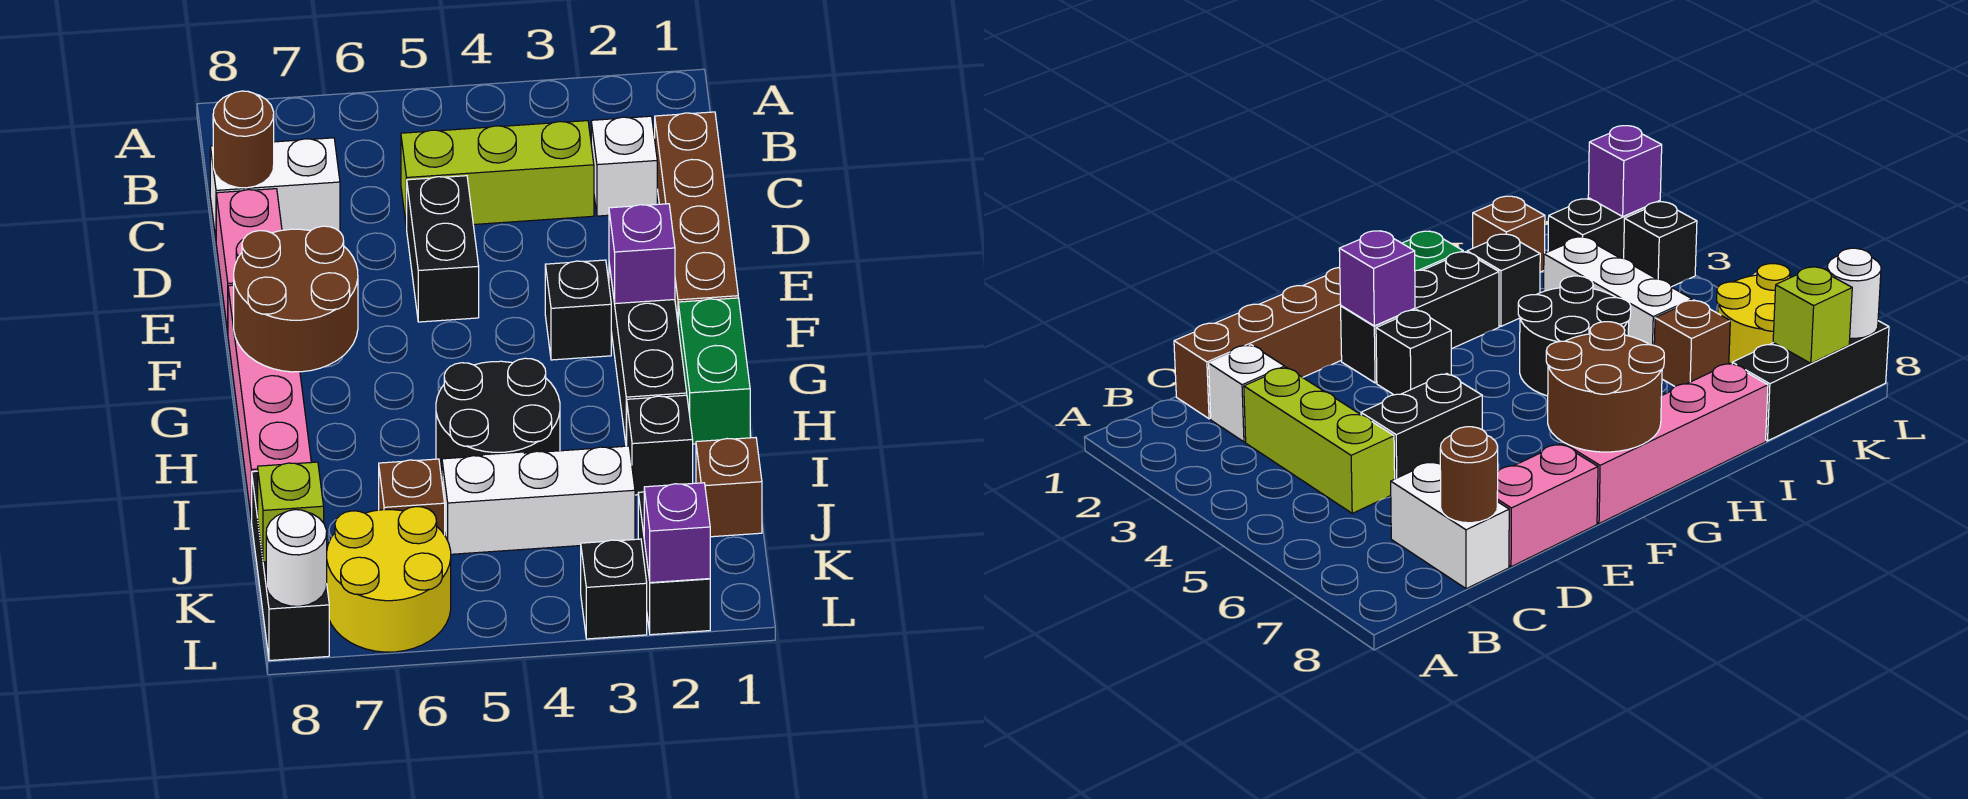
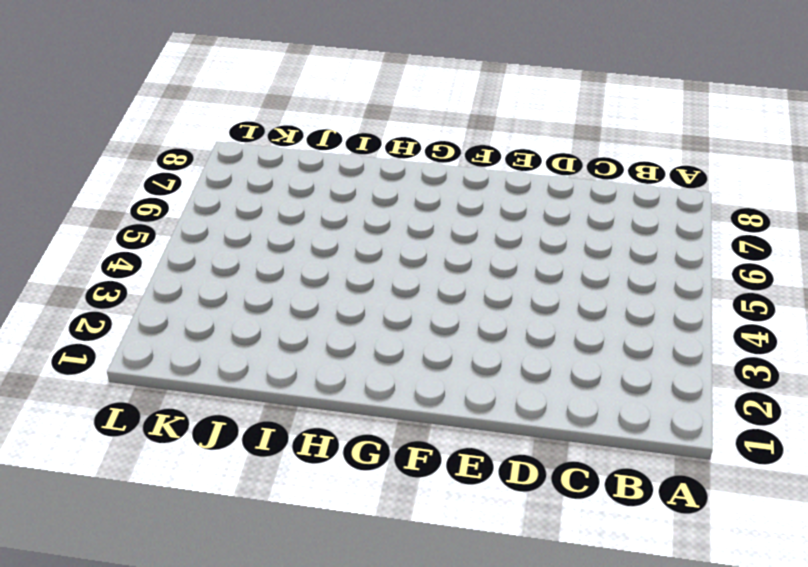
none -> brown brick C1:F1 level 1
none -> white brick C2 level 1
none -> lime brick C3:C5 level 1

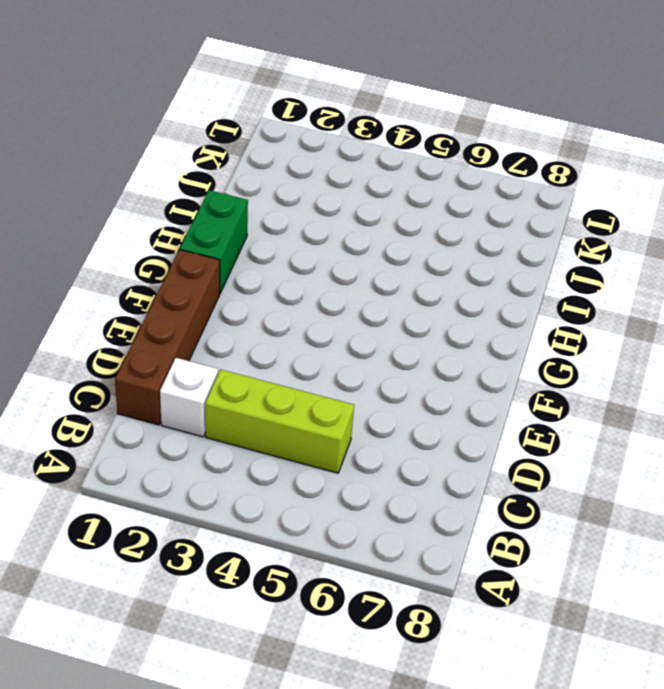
none -> white brick C7:C8 level 1
none -> black brick D5:E5 level 1
none -> pink brick D8:E8 level 1

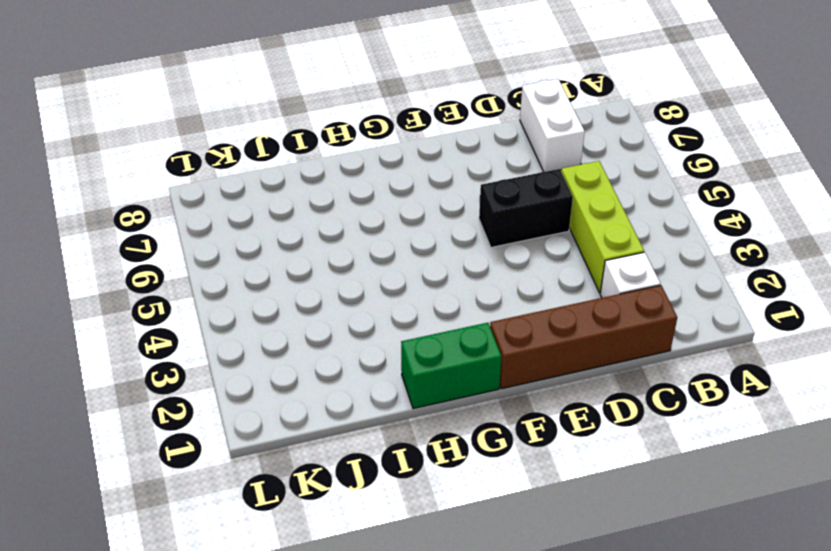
none -> pink brick D8:E8 level 1
none -> black brick F2:H2 level 1
none -> black brick F3 level 1

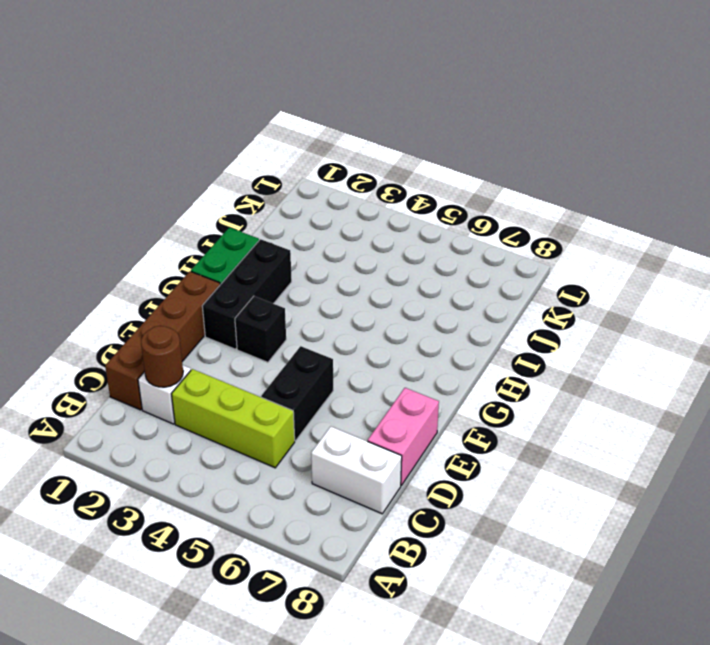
brown round brick C2 level 2 -> brown round brick C8 level 2
none -> pink brick F8:I8 level 1
none -> black round brick H4:I5 level 1
none -> black brick I2 level 1

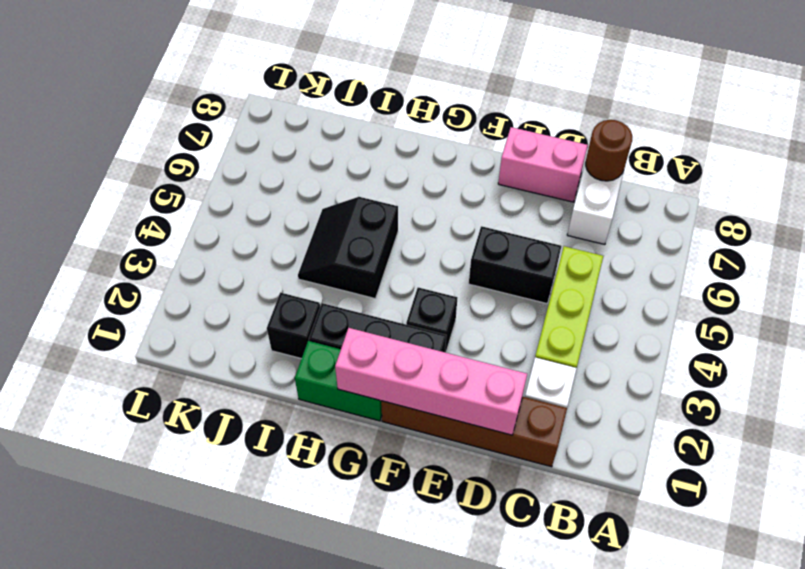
pink brick D1:G1 level 2 -> pink brick F8:I8 level 1
black slope H4:I5 level 1 top H -> black round brick H4:I5 level 1
none -> brown brick J1 level 1
none -> white brick J3:J5 level 1
none -> brown brick J6 level 1

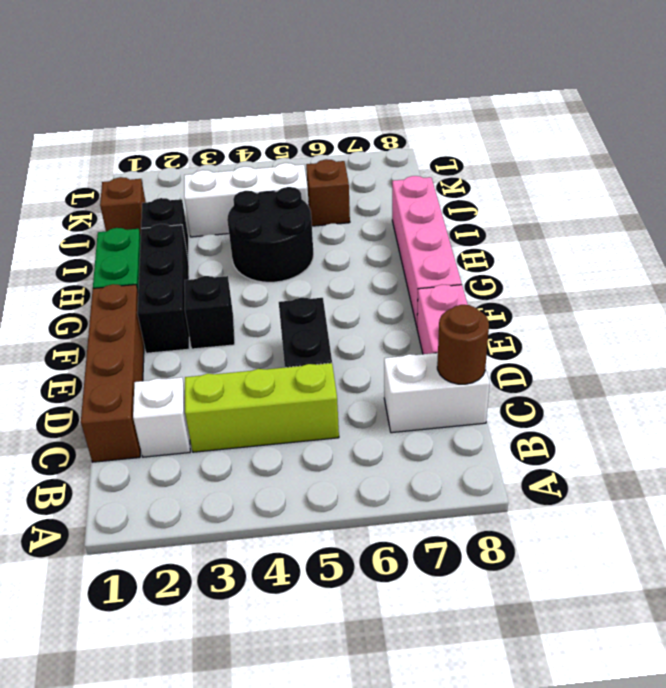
none -> black brick J8:L8 level 1
none -> black brick K2:L2 level 1
none -> yellow round brick K6:L7 level 1

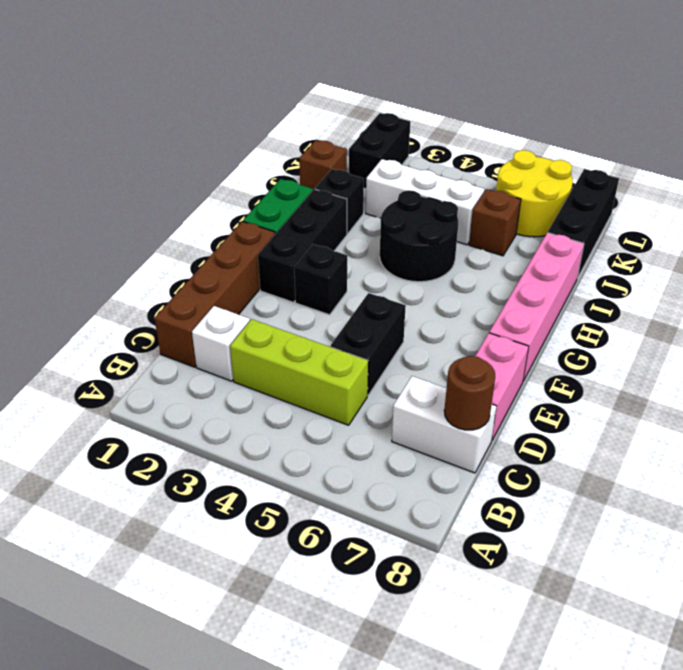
none -> black brick L3 level 1
none -> purple brick F2 level 2
none -> brown round brick F7:G8 level 2

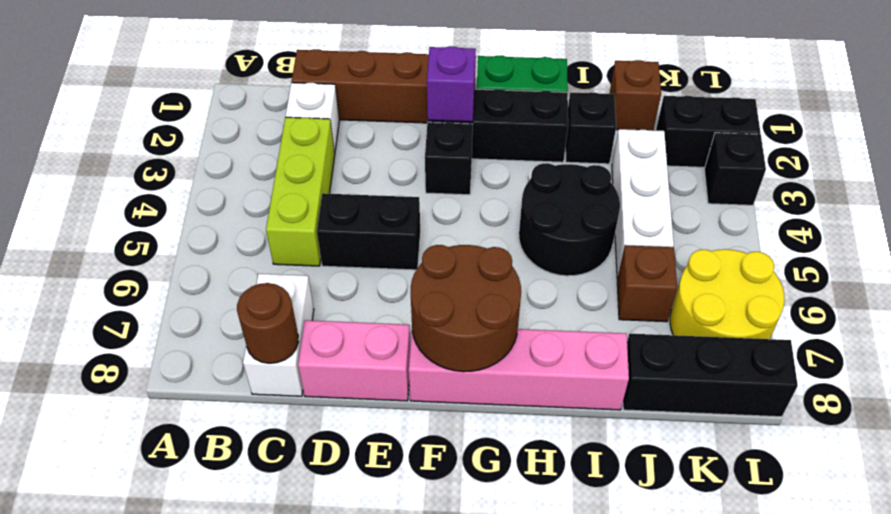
none -> lime brick K8 level 2
none -> purple brick L2 level 2
none -> white round brick L8 level 2

